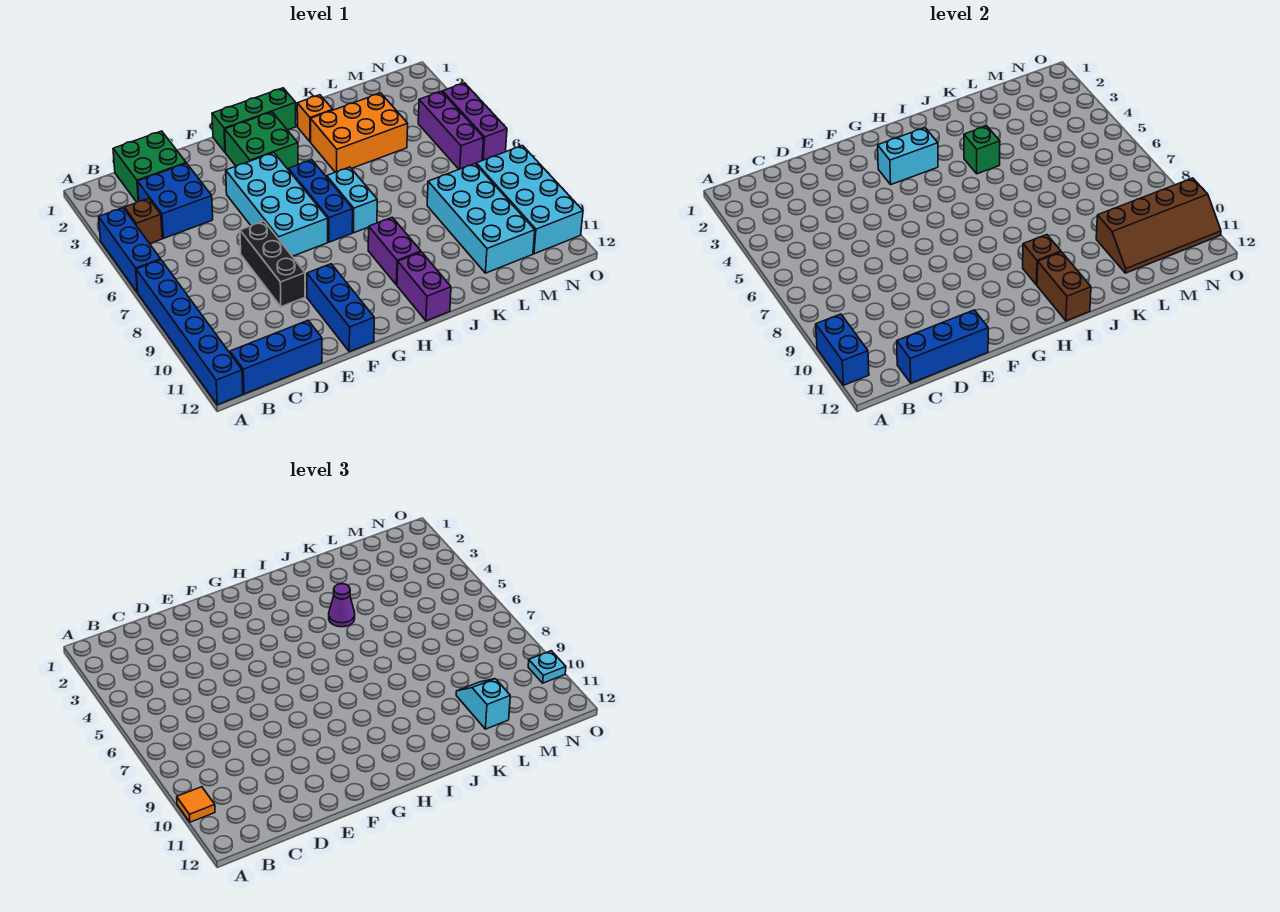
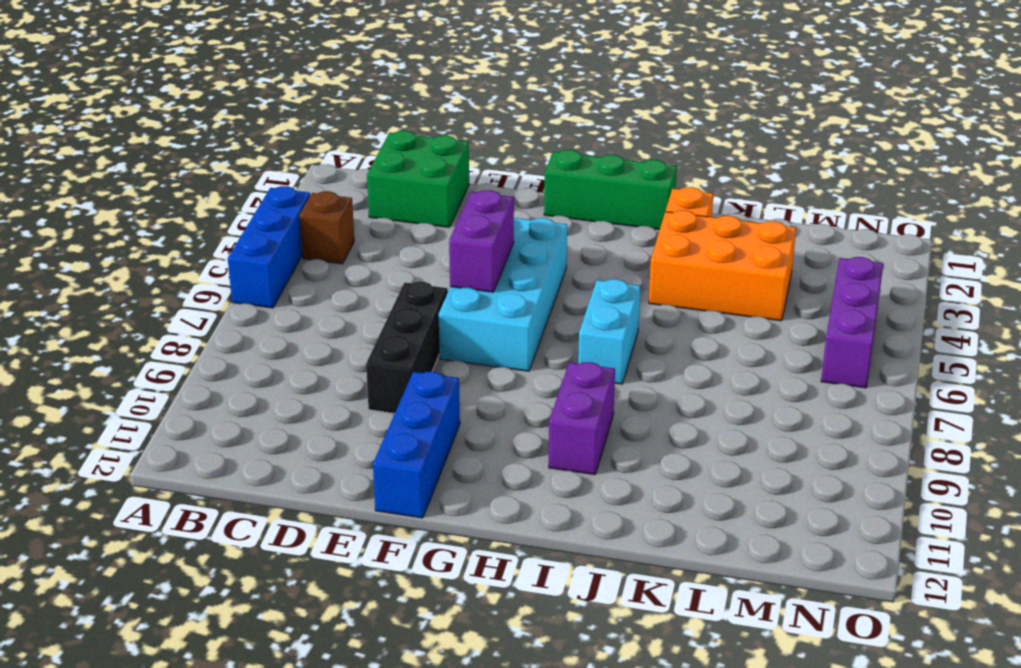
purple brick F5:F6 level 2 -> purple brick I11:I12 level 1
none -> blue brick A7:A12 level 1
none -> blue brick B12:D12 level 1
none -> blue brick C3:D4 level 1
none -> green brick G2:H3 level 1

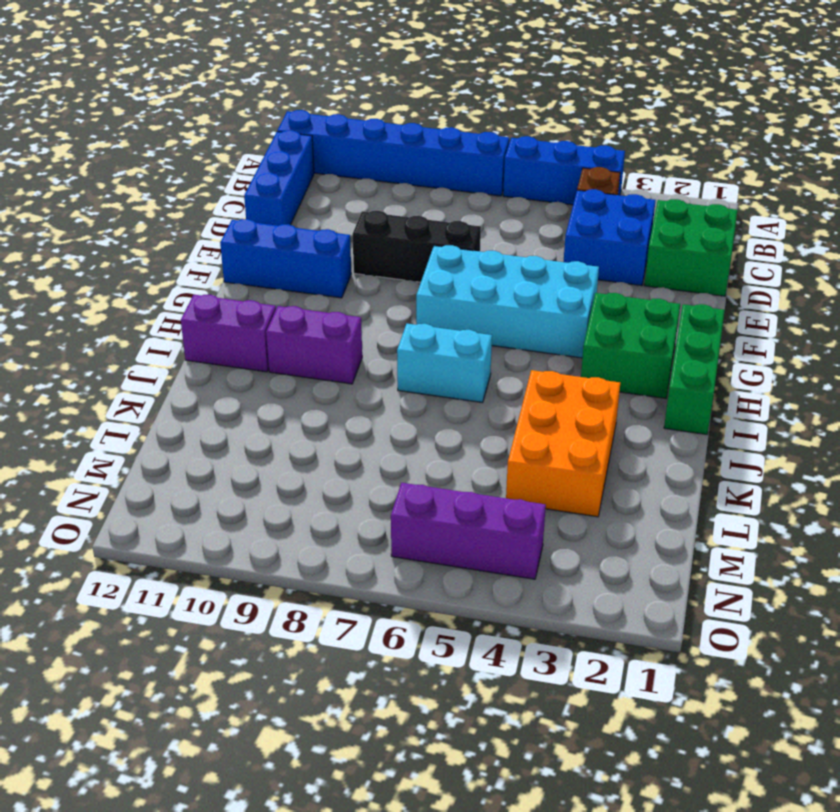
none -> blue brick H5:H7 level 1
none -> orange brick J2 level 1
none -> cyan brick L8:M11 level 1
none -> cyan brick N8:O11 level 1

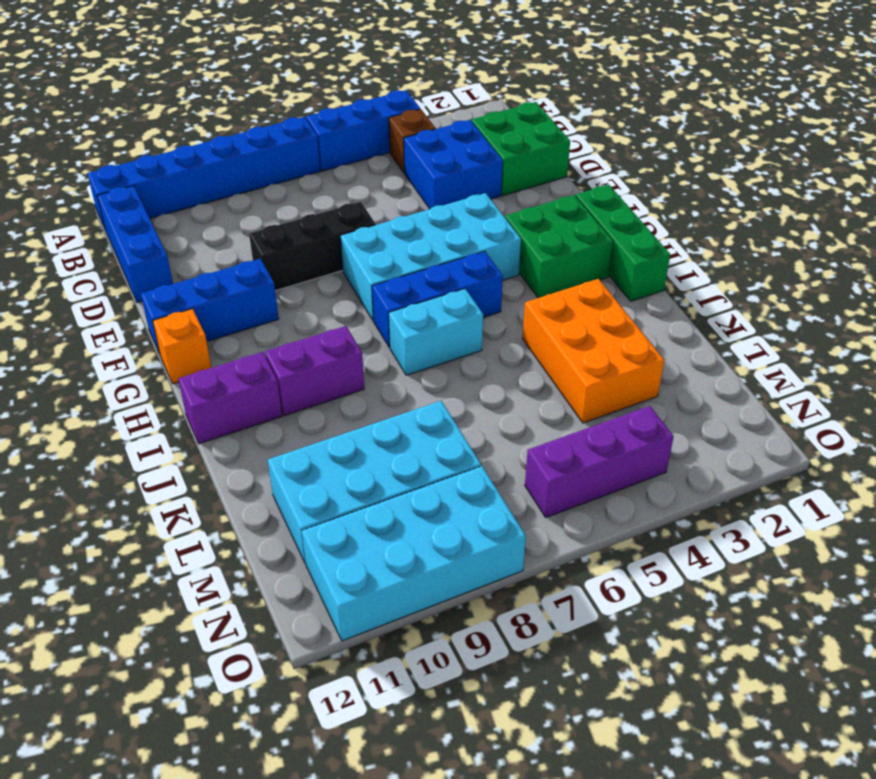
orange brick G12 level 1 -> orange brick J2 level 1
none -> purple brick O4:O6 level 1
none -> blue brick A10:A11 level 2
none -> blue brick C12:E12 level 2
none -> cyan brick G3:H3 level 2

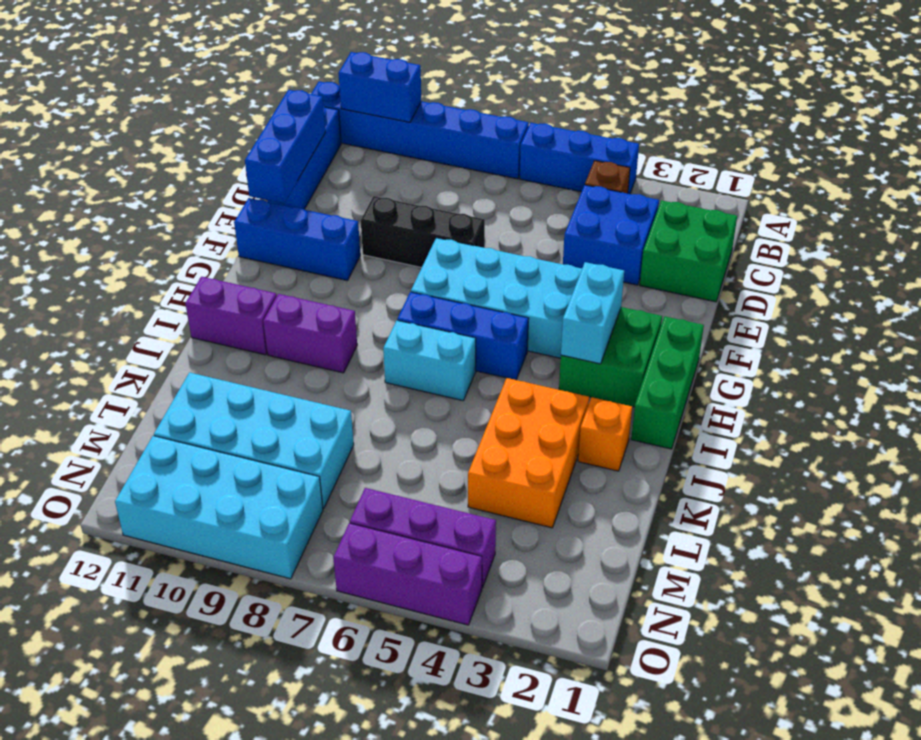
none -> brown brick I10 level 2
none -> brown brick I11:I12 level 2
none -> green brick J4 level 2
none -> brown slope L10:O11 level 2 top 10

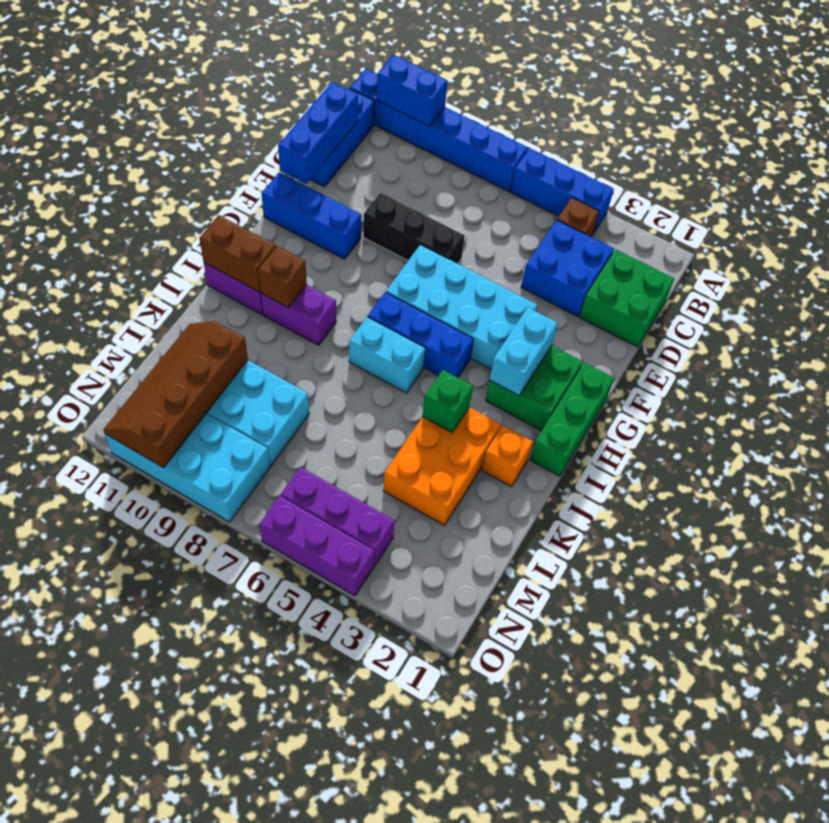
none -> orange tile A10 level 3
none -> purple cone J4 level 3
none -> cyan slope L10:L11 level 3 top 11
none -> cyan plate O10 level 3

